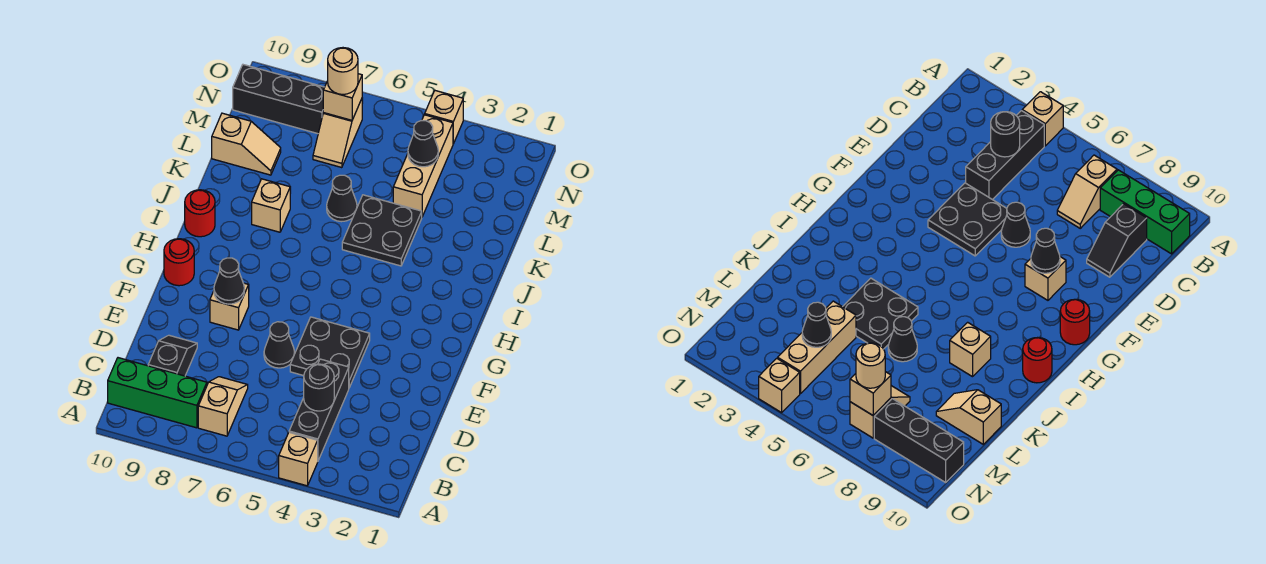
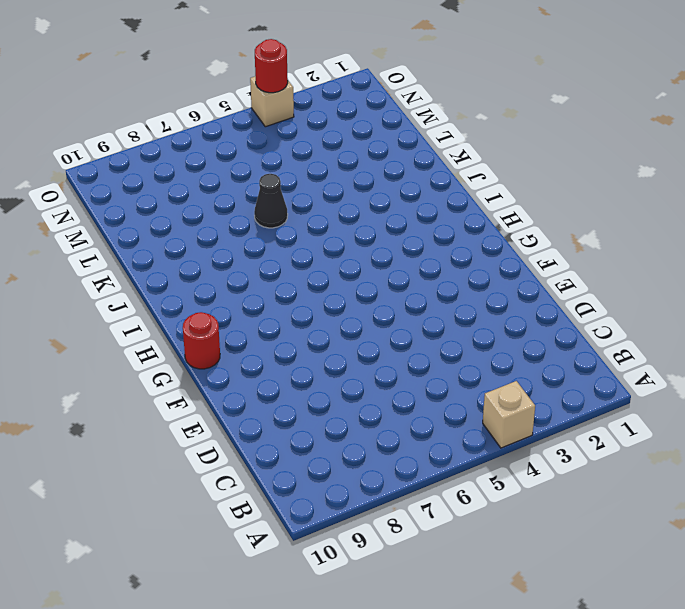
red round brick O4 level 2 -> red round brick I10 level 1
none -> black brick B4:D4 level 1
none -> tan slope B7:C7 level 1 top B
none -> green brick B8:B10 level 1

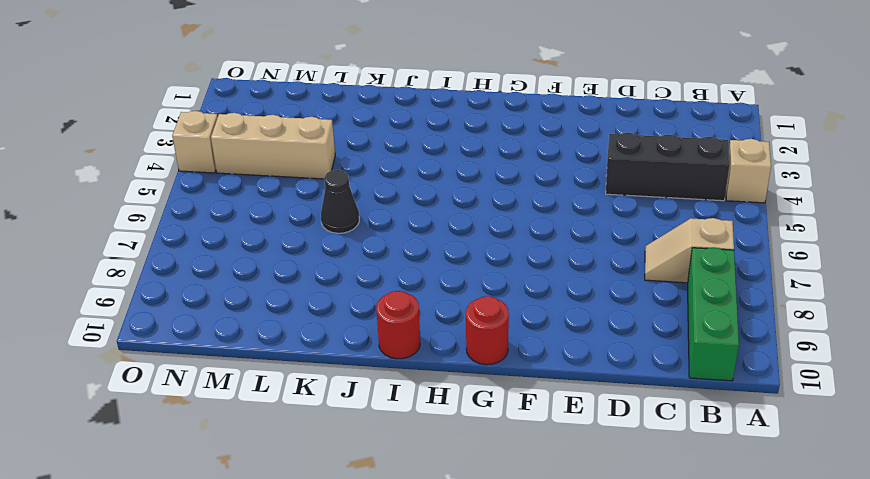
none -> black slope C9:D9 level 1 top C
none -> black plate E4:F5 level 1
none -> black cone E6 level 1

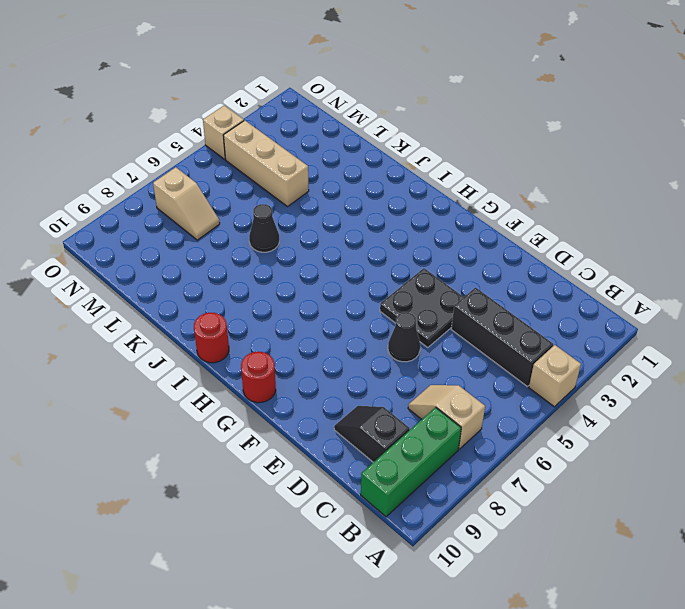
none -> tan brick F8 level 1
none -> black plate J4:K5 level 1
none -> tan brick J8 level 1

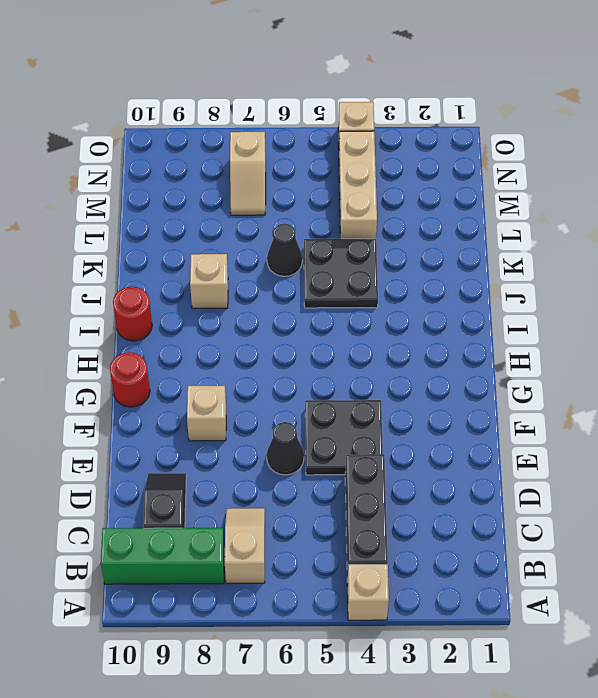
none -> tan slope L9:L10 level 1 top 10
none -> black brick N8:N10 level 1
none -> black round brick C4 level 2

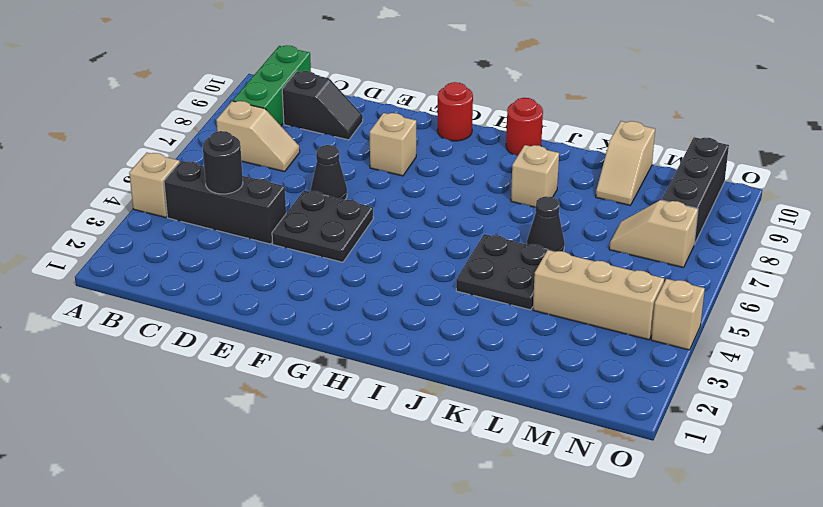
none -> black cone F8 level 2
none -> black cone M4 level 2
none -> tan brick N7 level 2

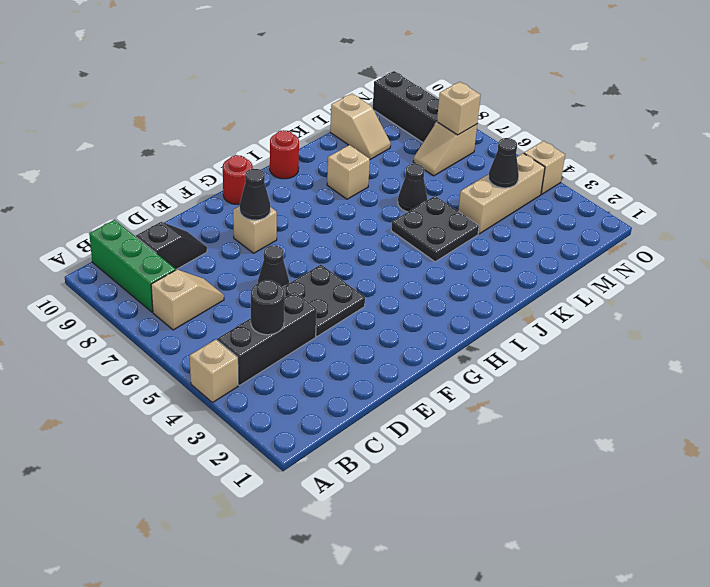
none -> tan round brick N7 level 3

